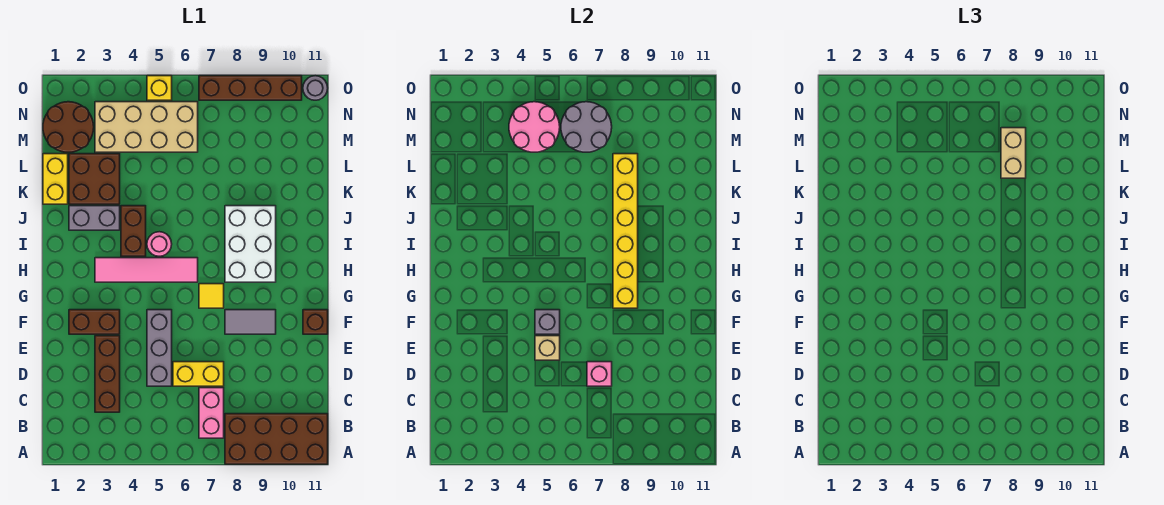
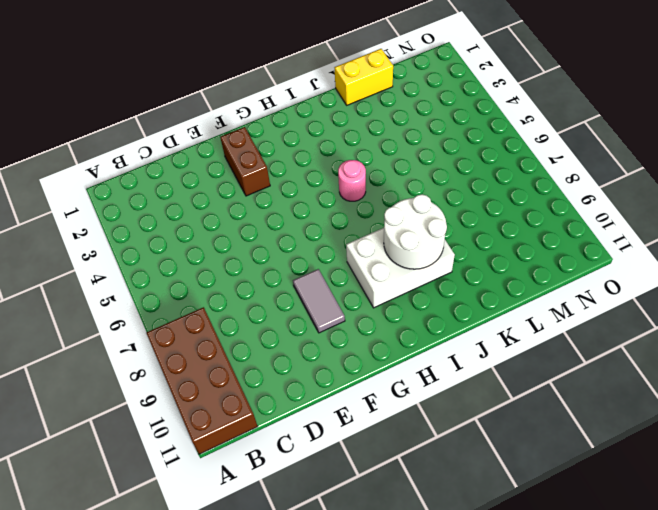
white round brick I8:J9 level 2 -> yellow brick G8:L8 level 2
none -> pink brick B7:C7 level 1
none -> brown brick C3:E3 level 1
none -> grey brick D5:F5 level 1

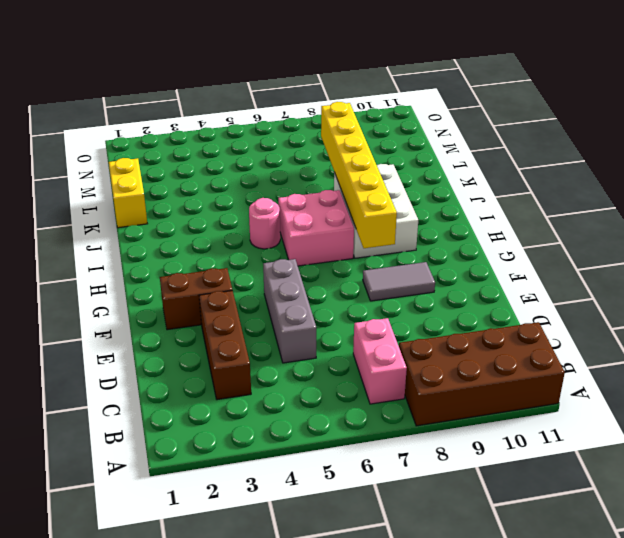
pink brick H6:I7 level 1 -> pink tile H3:H6 level 1
none -> yellow brick D6:D7 level 1
none -> brown brick F11 level 1
none -> yellow tile G7 level 1

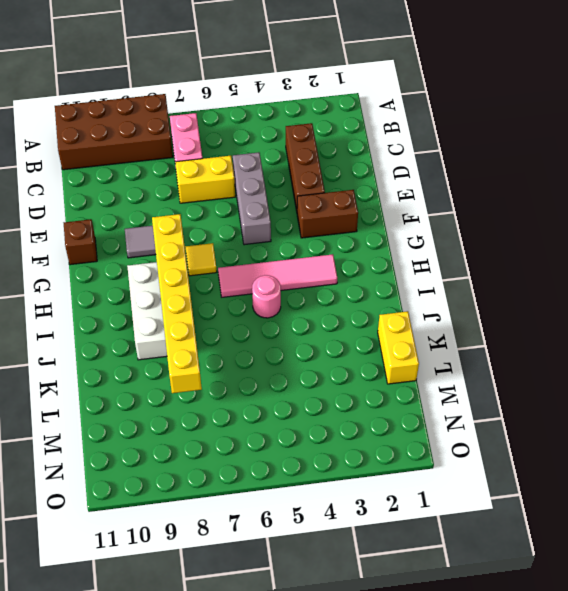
none -> brown brick I4:J4 level 1
none -> grey brick J2:J3 level 1
none -> brown brick K2:L3 level 1

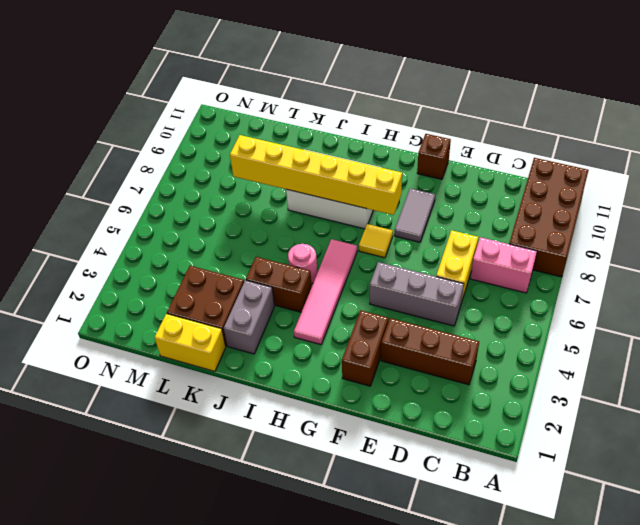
none -> brown round brick M1:N2 level 1
none -> tan brick M3:N6 level 1
none -> yellow brick O5 level 1

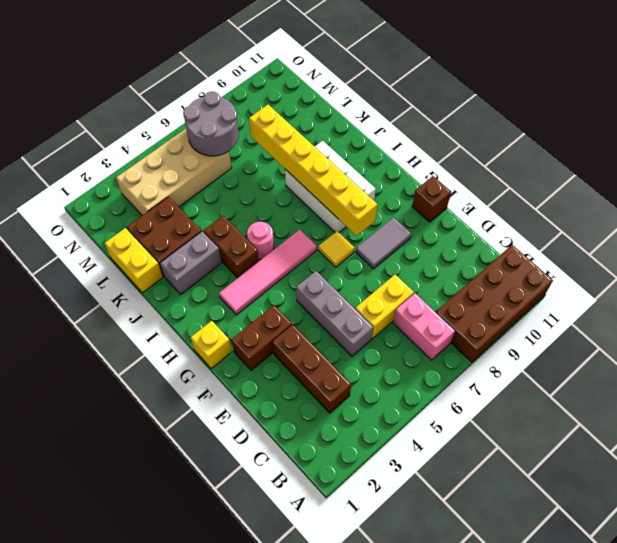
yellow brick G1 level 1 -> yellow brick O5 level 1
none -> brown round brick M1:N2 level 1
none -> brown brick O7:O10 level 1
none -> grey round brick O11 level 1

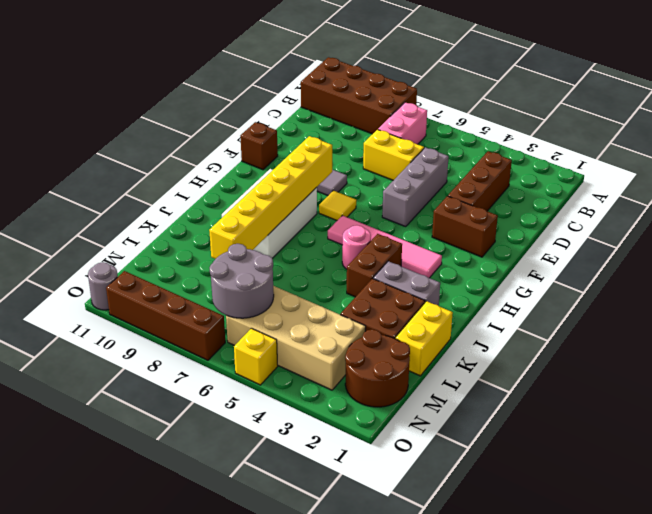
none -> pink brick D7 level 2
none -> tan brick E5 level 2
none -> grey brick F5 level 2

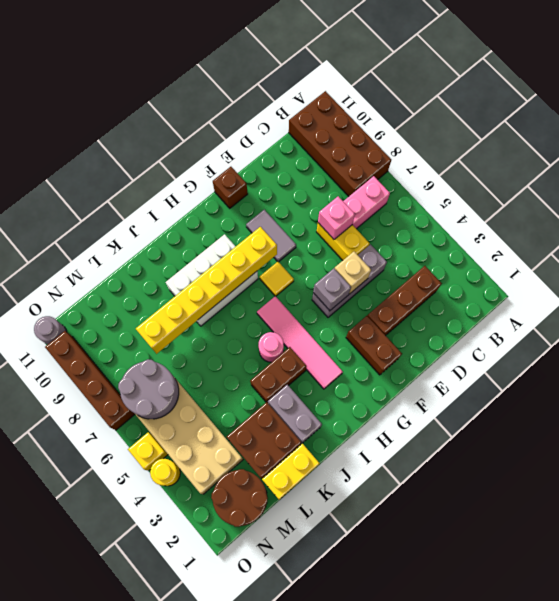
yellow round brick O4 level 1 -> none
none -> pink round brick M4:N5 level 2
none -> tan brick L8:M8 level 3

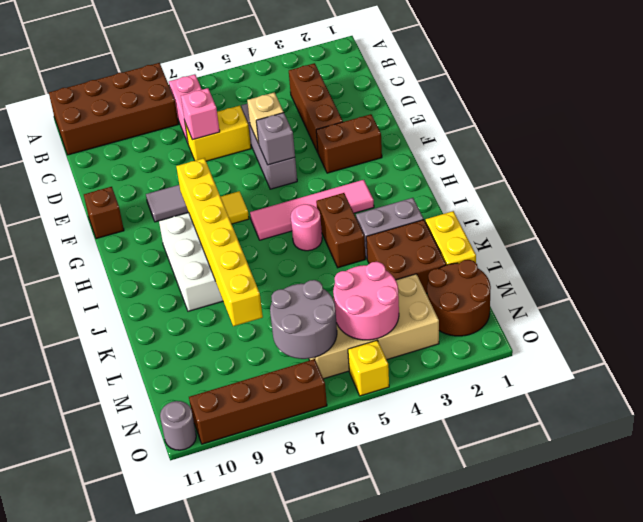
none -> tan brick L8:M8 level 3

